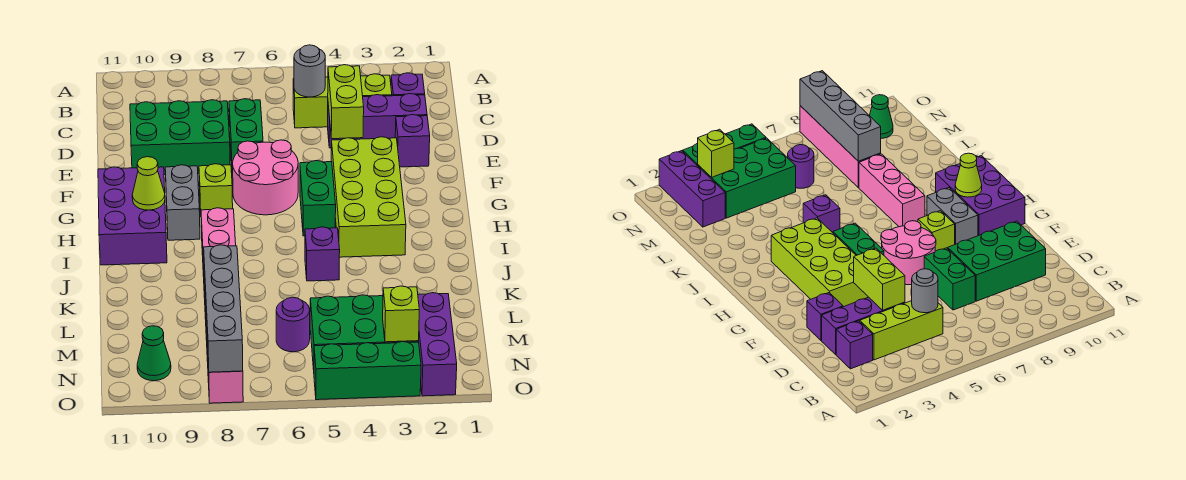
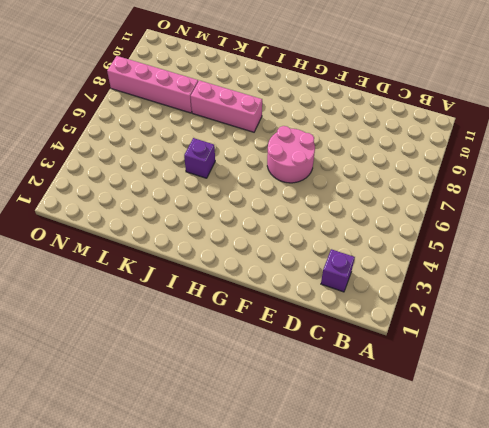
none -> lime brick C3:C5 level 1
none -> purple brick D2:D4 level 1
none -> green brick D7:E7 level 1

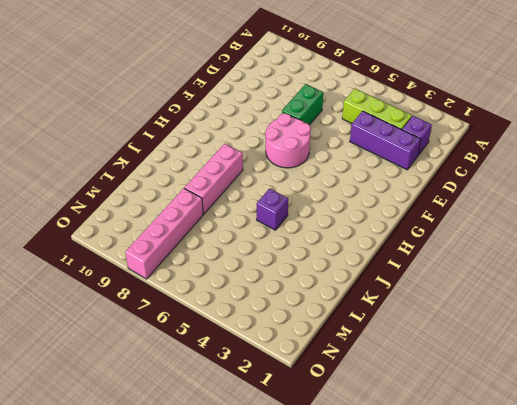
none -> green brick D8:E10 level 1
none -> purple brick E2 level 1
none -> lime brick F3:I4 level 1

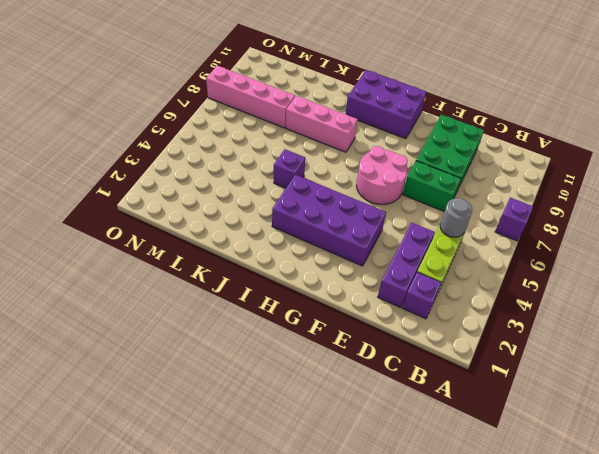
purple brick A7 level 1 -> purple brick E2 level 1
purple brick F3:I4 level 1 -> lime brick F3:I4 level 1
none -> green brick G5:H5 level 1
none -> lime brick G8 level 1
none -> grey brick G9:H9 level 1

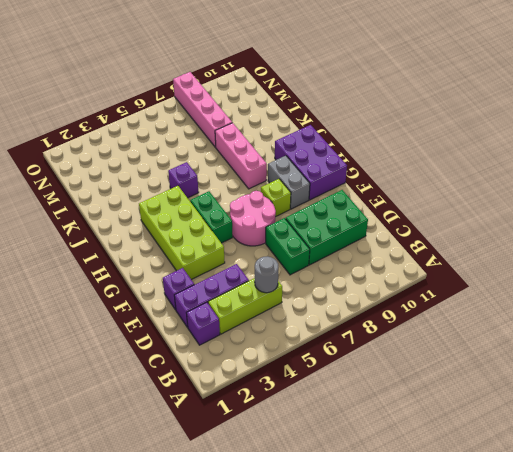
none -> purple brick M2:O2 level 1
none -> green brick M3:N5 level 1
none -> purple round brick M6 level 1

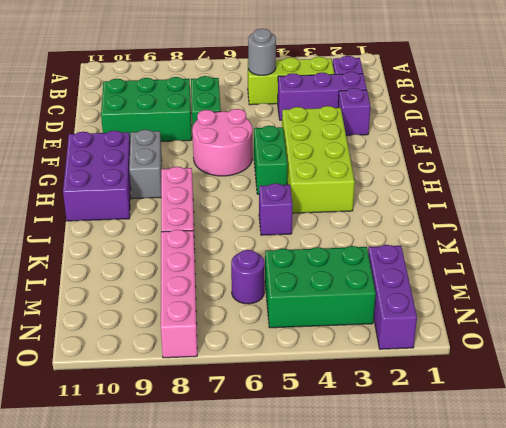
none -> lime brick G8 level 1
none -> green cone N10 level 1
none -> green brick O3:O5 level 1

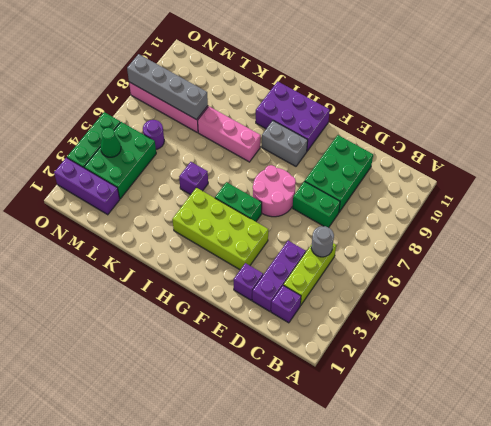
green cone N4 level 2 -> green cone N10 level 1
none -> lime brick G8 level 1
none -> lime brick D4:E4 level 2
none -> lime cone H10 level 2

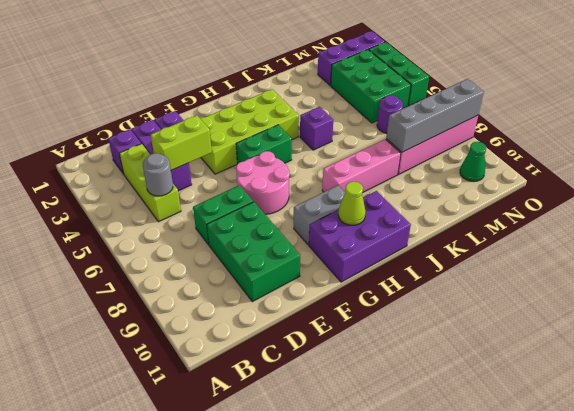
none -> lime brick G8 level 1
none -> lime brick N3 level 2

